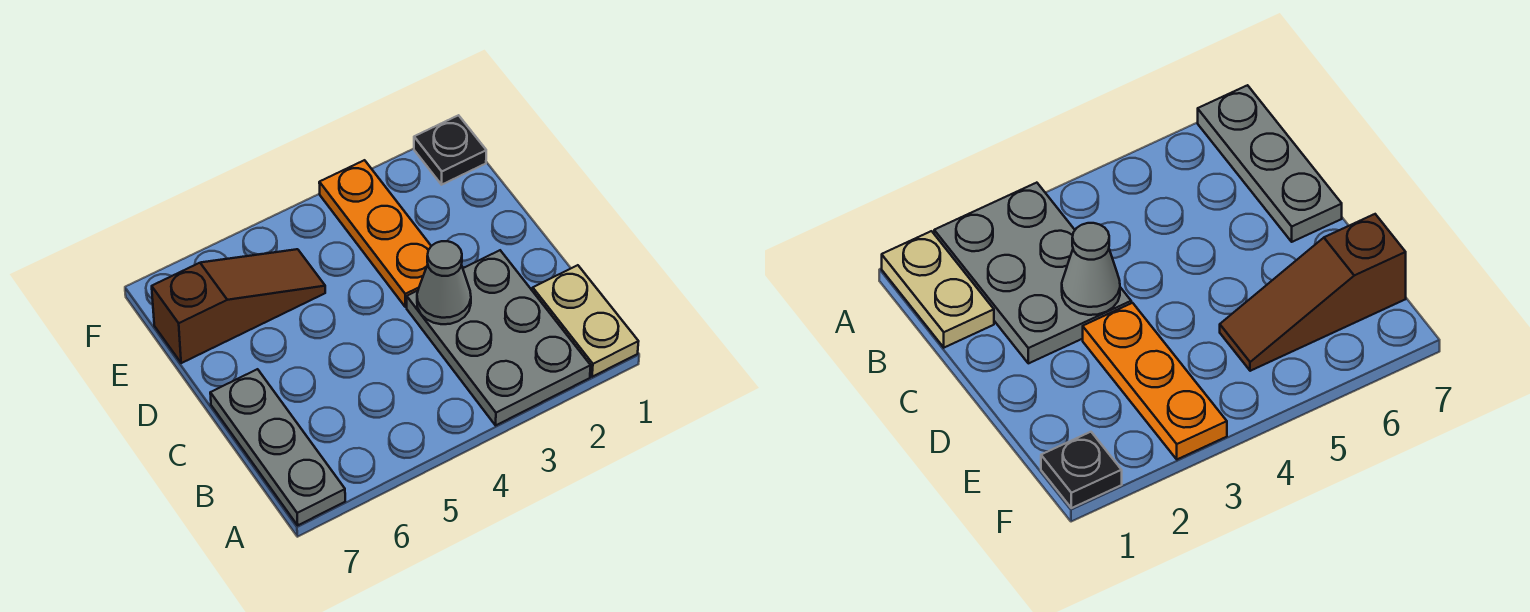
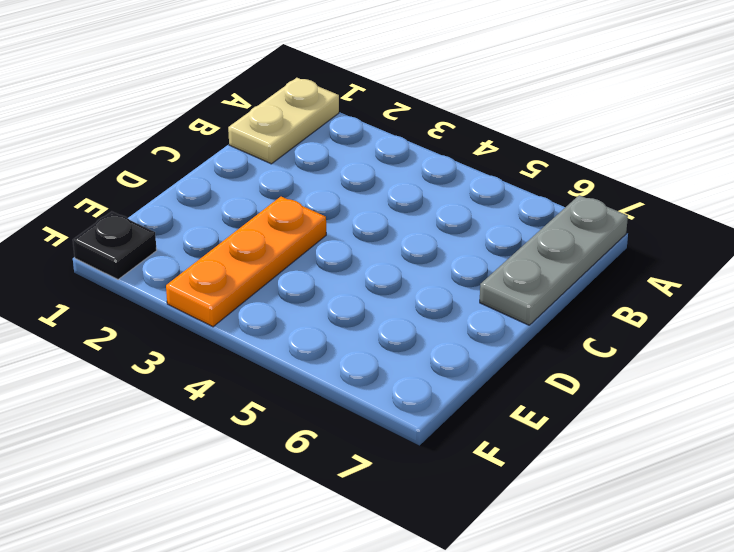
none -> grey plate A2:C3 level 1
none -> brown slope E5:E7 level 1 top 7

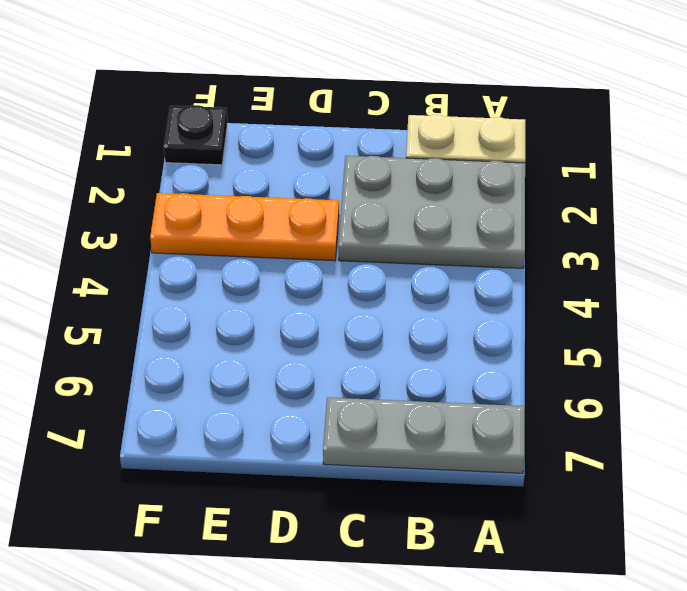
none -> brown slope E5:E7 level 1 top 7
none -> grey cone C3 level 2

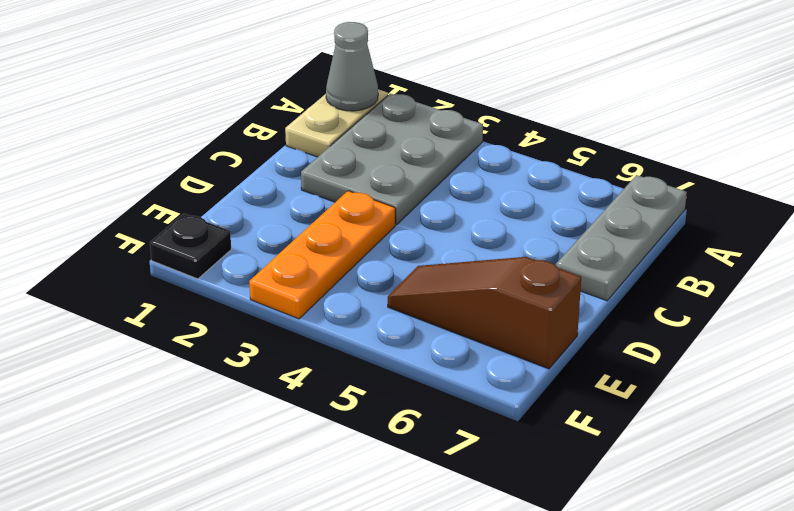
grey cone A1 level 2 -> grey cone C3 level 2

